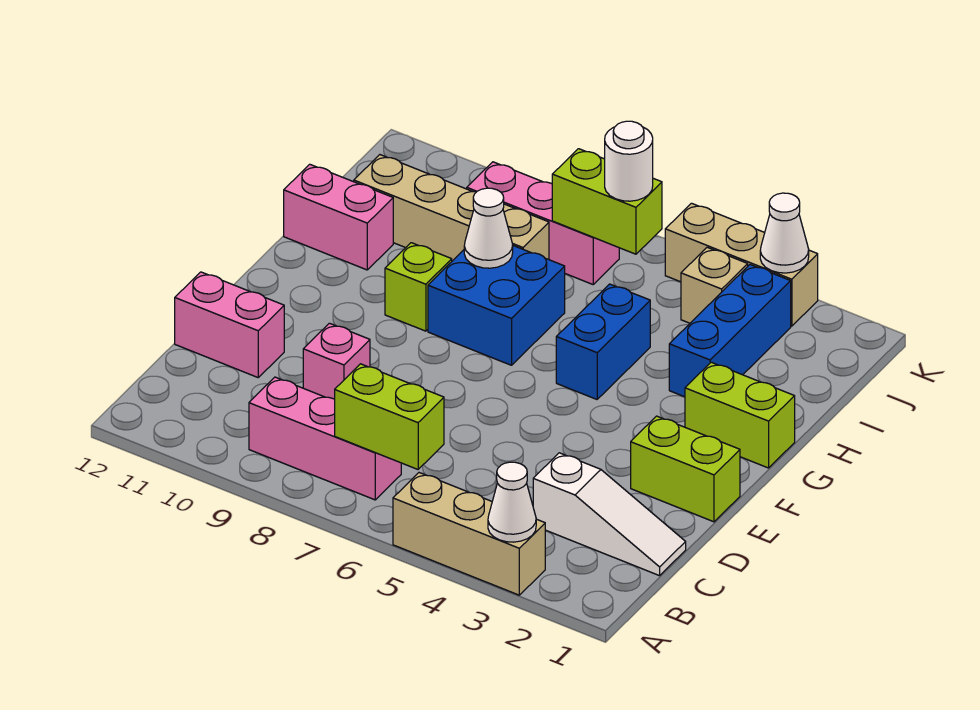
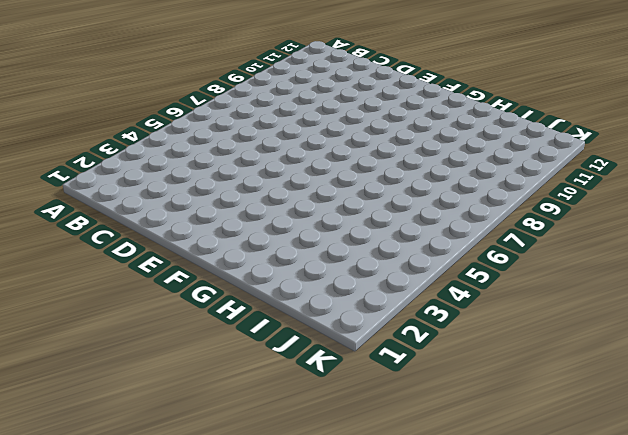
none -> tan brick A3:A5 level 1
none -> pink brick B7:B9 level 1
none -> white slope C1:C3 level 1 top 3

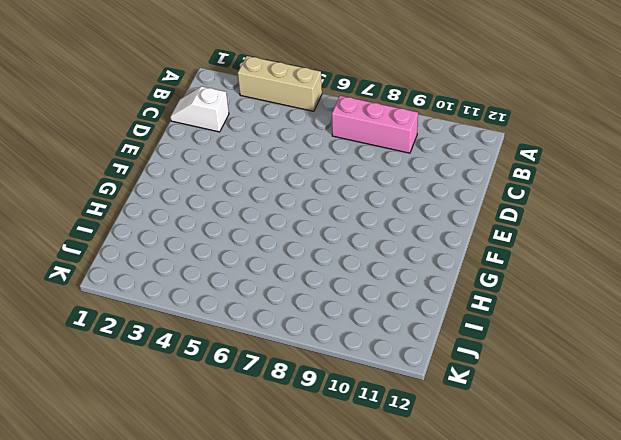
white slope C1:C2 level 1 top 2 -> white slope C1:C3 level 1 top 3
none -> pink brick D9 level 1
none -> pink brick D11:D12 level 1
none -> lime brick E1:E2 level 1

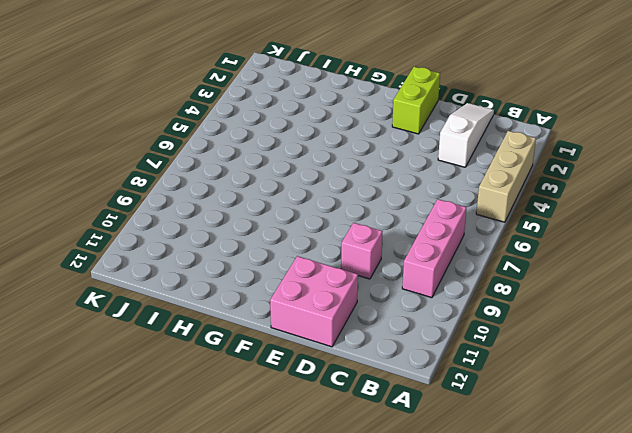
pink brick D11:E12 level 1 -> pink brick D11:D12 level 1
none -> lime brick G1:G2 level 1
none -> blue brick G5:H5 level 1
none -> blue brick G7:H8 level 1

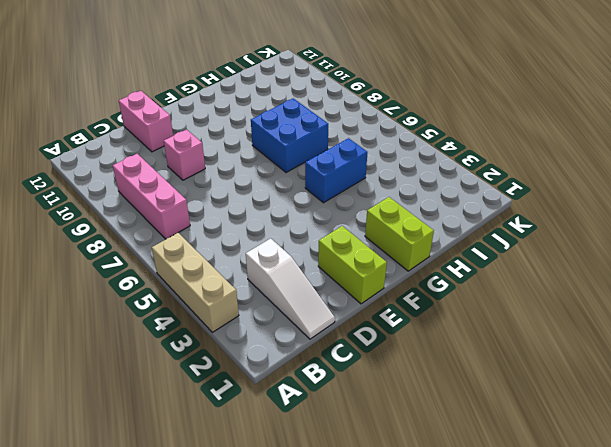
none -> lime brick G9 level 1
none -> blue brick H3:J3 level 1
none -> pink brick H11:H12 level 1

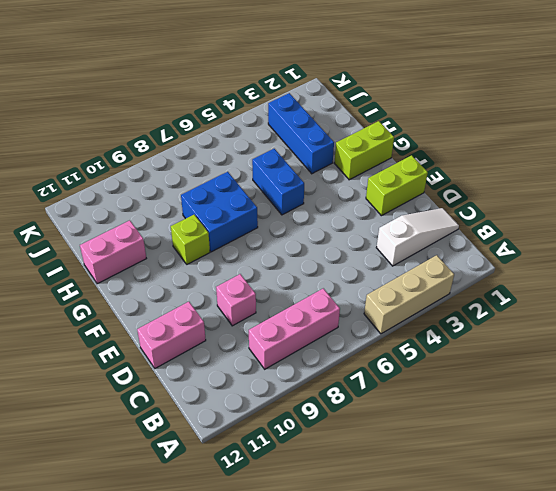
none -> tan brick I8:I11 level 1
none -> tan brick J4 level 1
none -> pink brick J7:J9 level 1

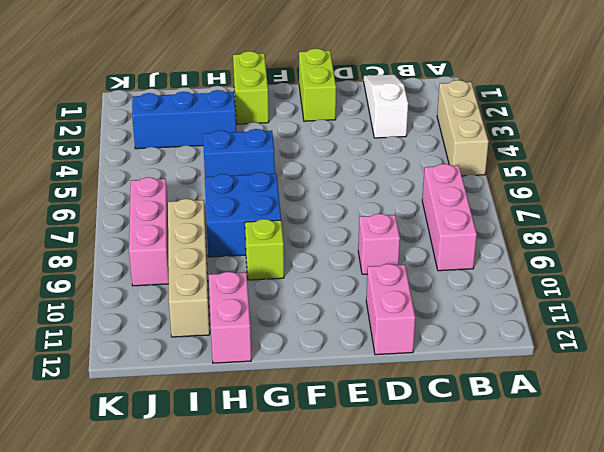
none -> tan brick J4 level 1
none -> tan brick K3:K5 level 1
none -> white cone A3 level 2

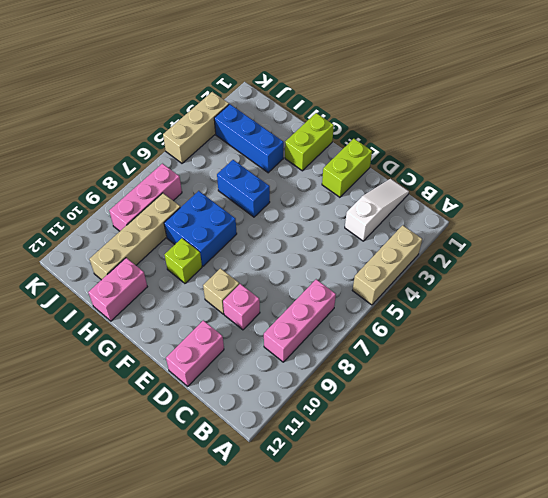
tan brick E9 level 1 -> tan brick J4 level 1
none -> white cone A3 level 2
none -> lime brick B6:B7 level 2
none -> white cone H8 level 2

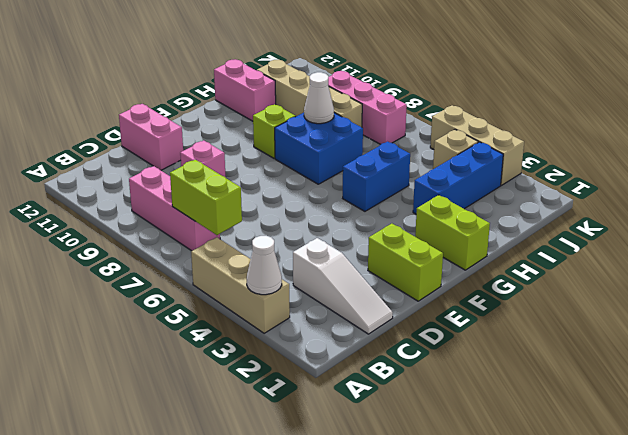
none -> lime brick J6:J7 level 2
none -> white cone K3 level 2
none -> white round brick J6 level 3

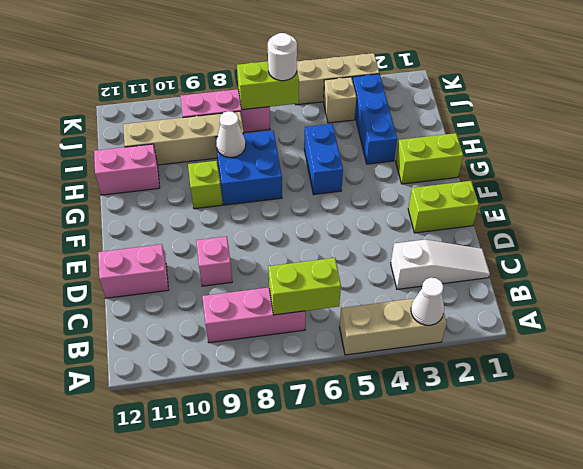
none -> white cone K3 level 2

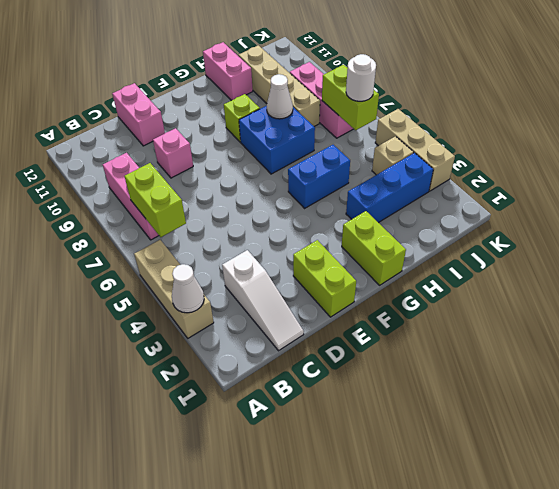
none -> white cone K3 level 2

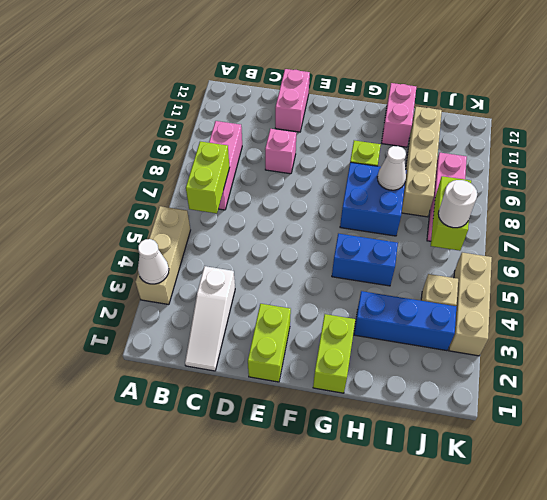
none -> white cone K3 level 2

